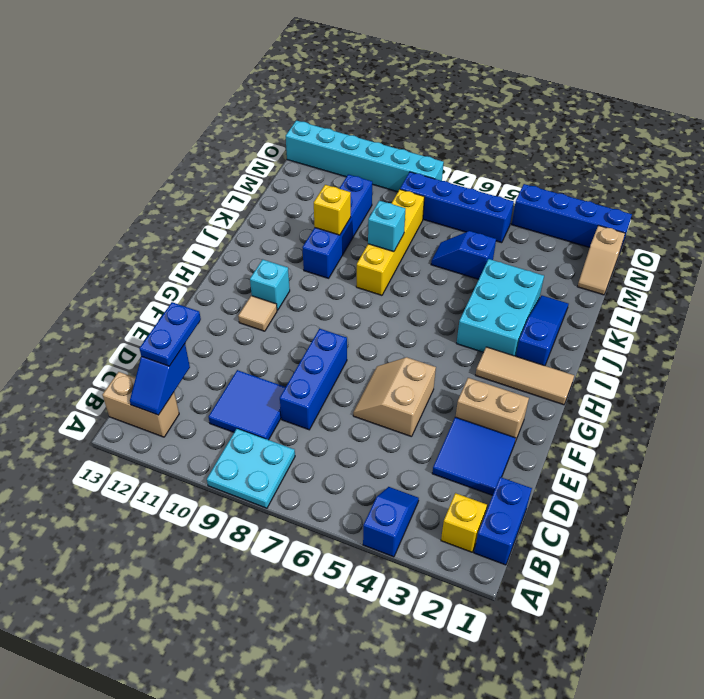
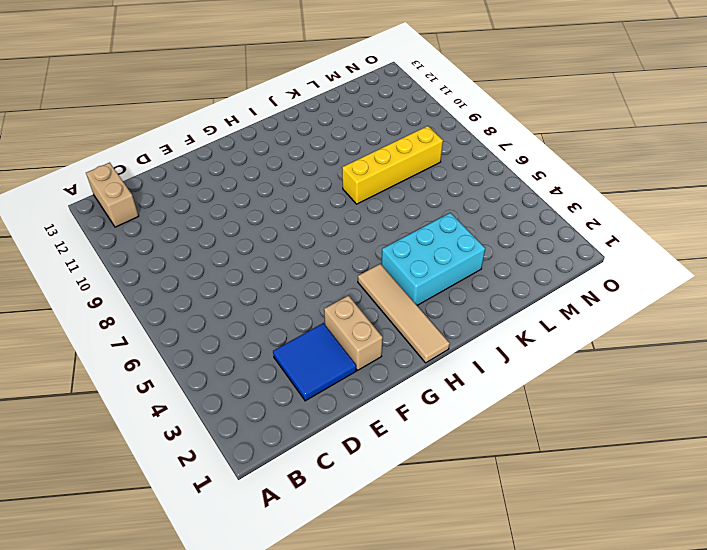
tan tile H1:H4 level 1 -> tan tile H1:H3 level 1
none -> blue slope A4:B4 level 1 top A
none -> cyan plate A8:B9 level 1
none -> blue brick B1:C1 level 1

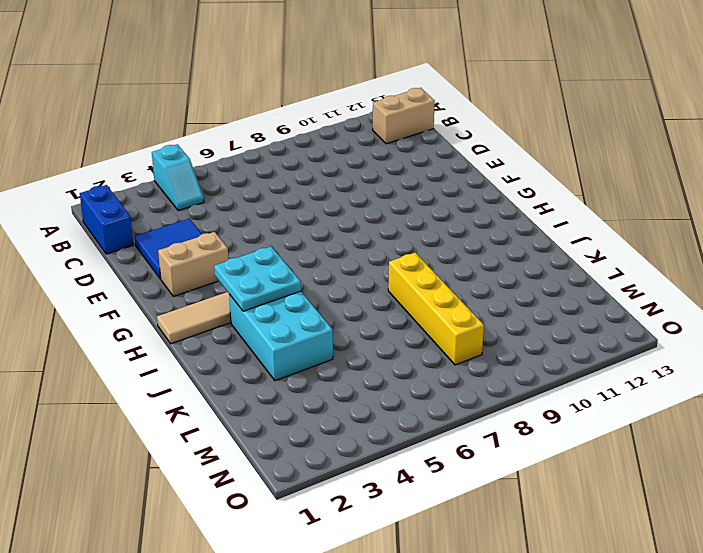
cyan slope A4:B4 level 1 top A -> blue slope A4:B4 level 1 top A
cyan plate H3:I4 level 2 -> cyan plate A8:B9 level 1
none -> yellow brick B2 level 1
none -> blue tile C9:D10 level 1
none -> blue brick D8:F8 level 1

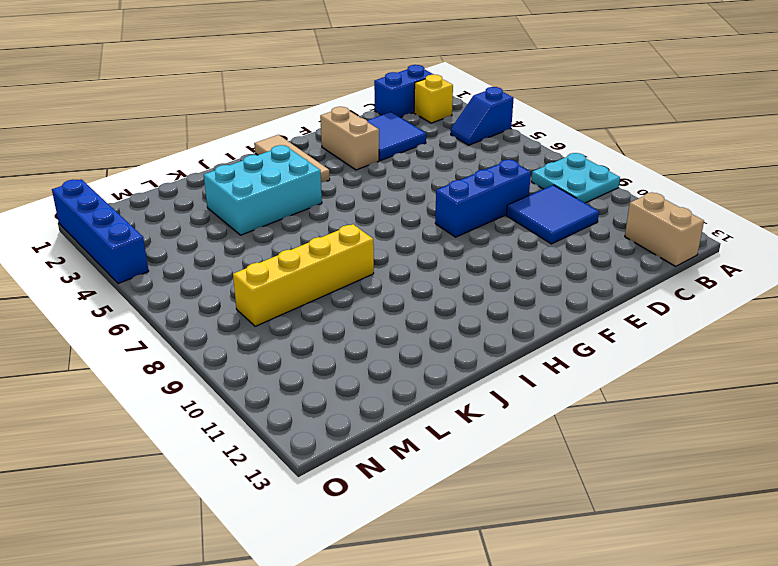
none -> tan slope E5:F6 level 1 top 5
none -> tan tile G11 level 1
none -> cyan brick H11 level 1

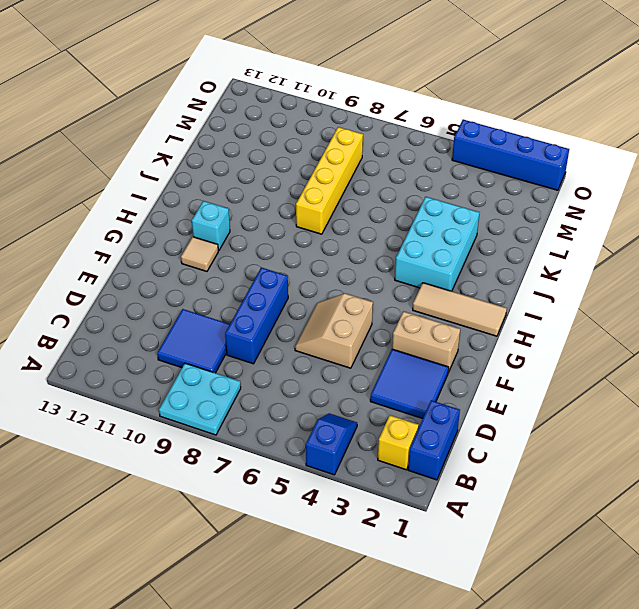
none -> tan brick B12:B13 level 1
none -> blue slope I2:K2 level 1 top I
none -> blue brick J10:M10 level 1

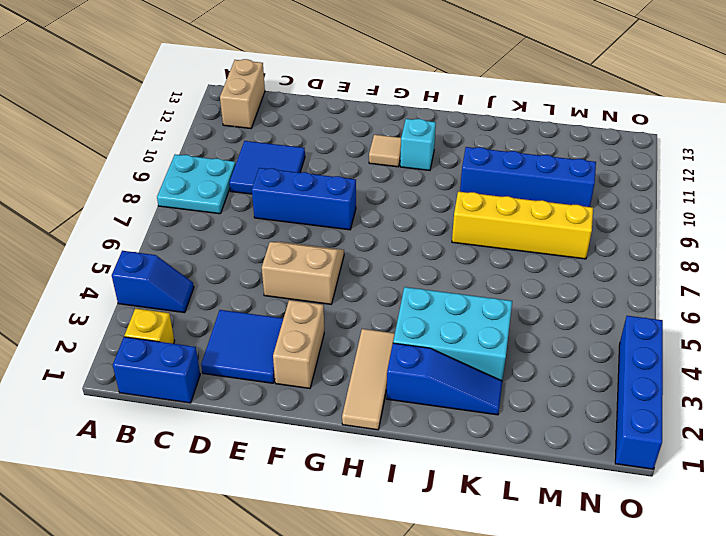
none -> blue slope L5:L6 level 1 top 5
none -> tan slope M1:N1 level 1 top N
none -> blue brick N5:N8 level 1

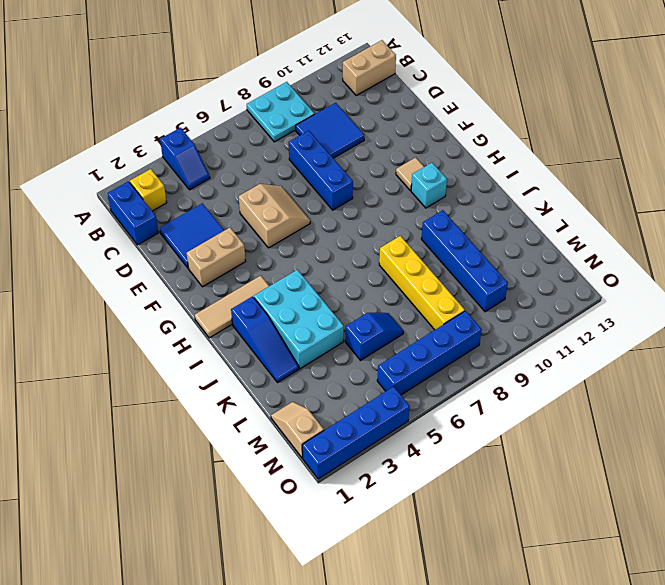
none -> cyan brick O8:O13 level 1
none -> blue slope B12:C12 level 2 top C
none -> cyan brick K8 level 2

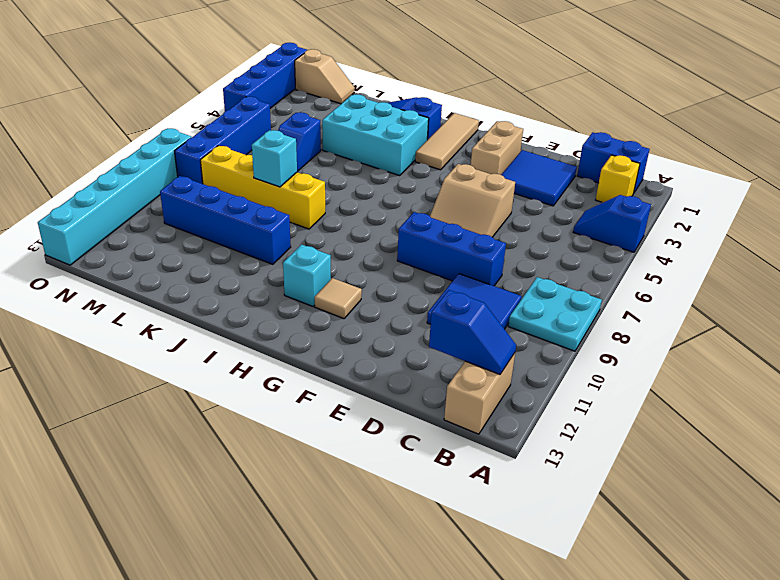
none -> yellow brick K10 level 2
none -> blue plate C12:D12 level 3

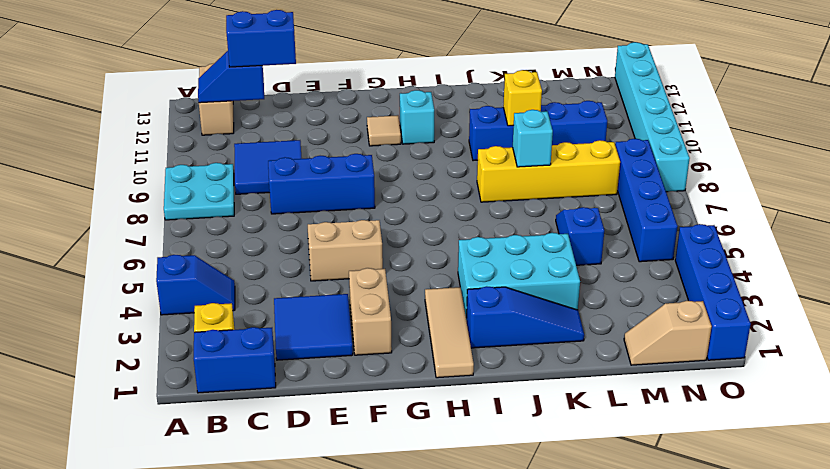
blue brick C12:D12 level 3 -> blue plate C12:D12 level 3

